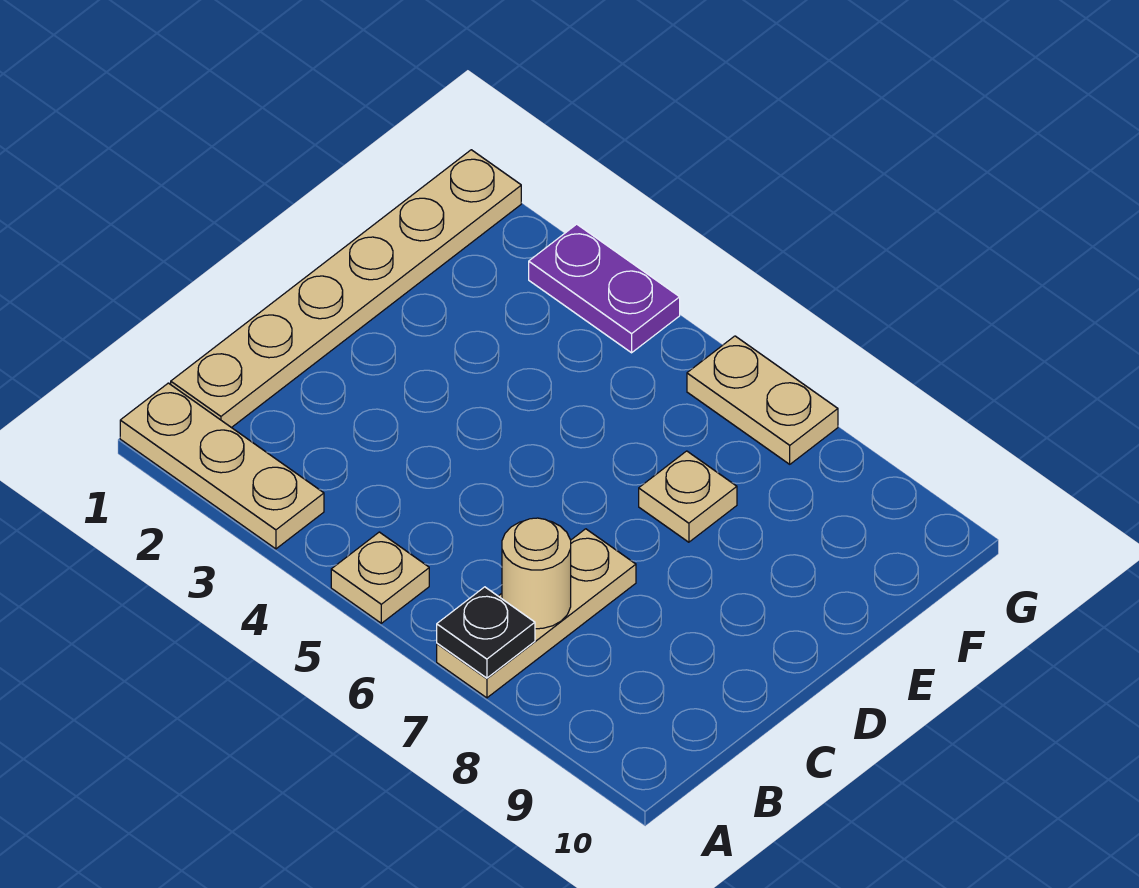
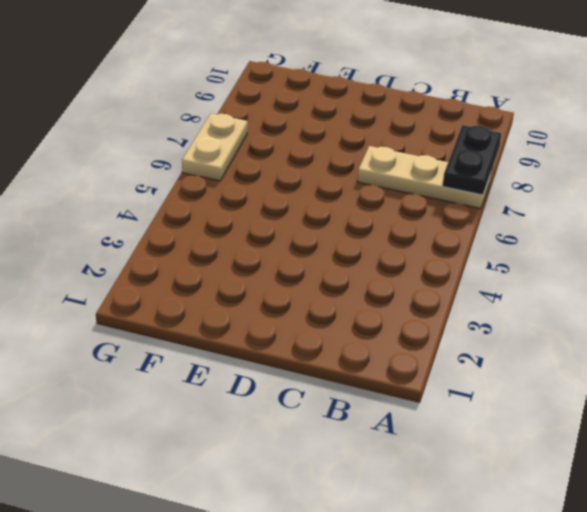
black plate A7:A8 level 2 -> black plate A7 level 2
none -> tan plate A1:A3 level 1
none -> tan plate A5 level 1

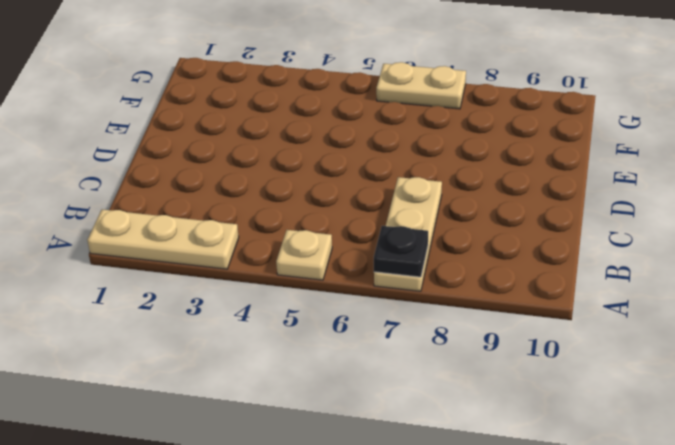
none -> tan plate B1:G1 level 1
none -> tan plate E7 level 1

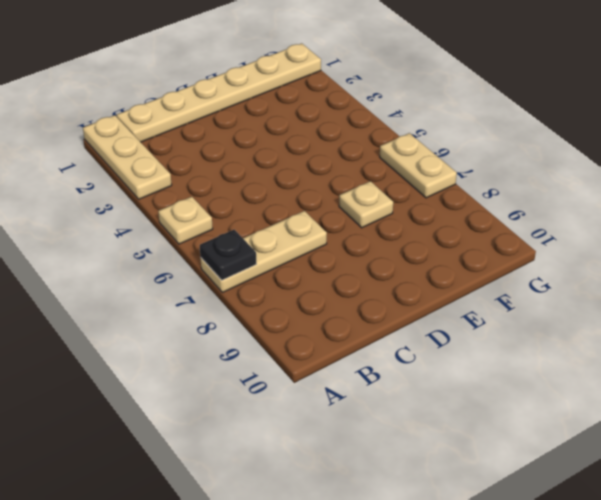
none -> purple plate G3:G4 level 1
none -> tan round brick B7 level 2

